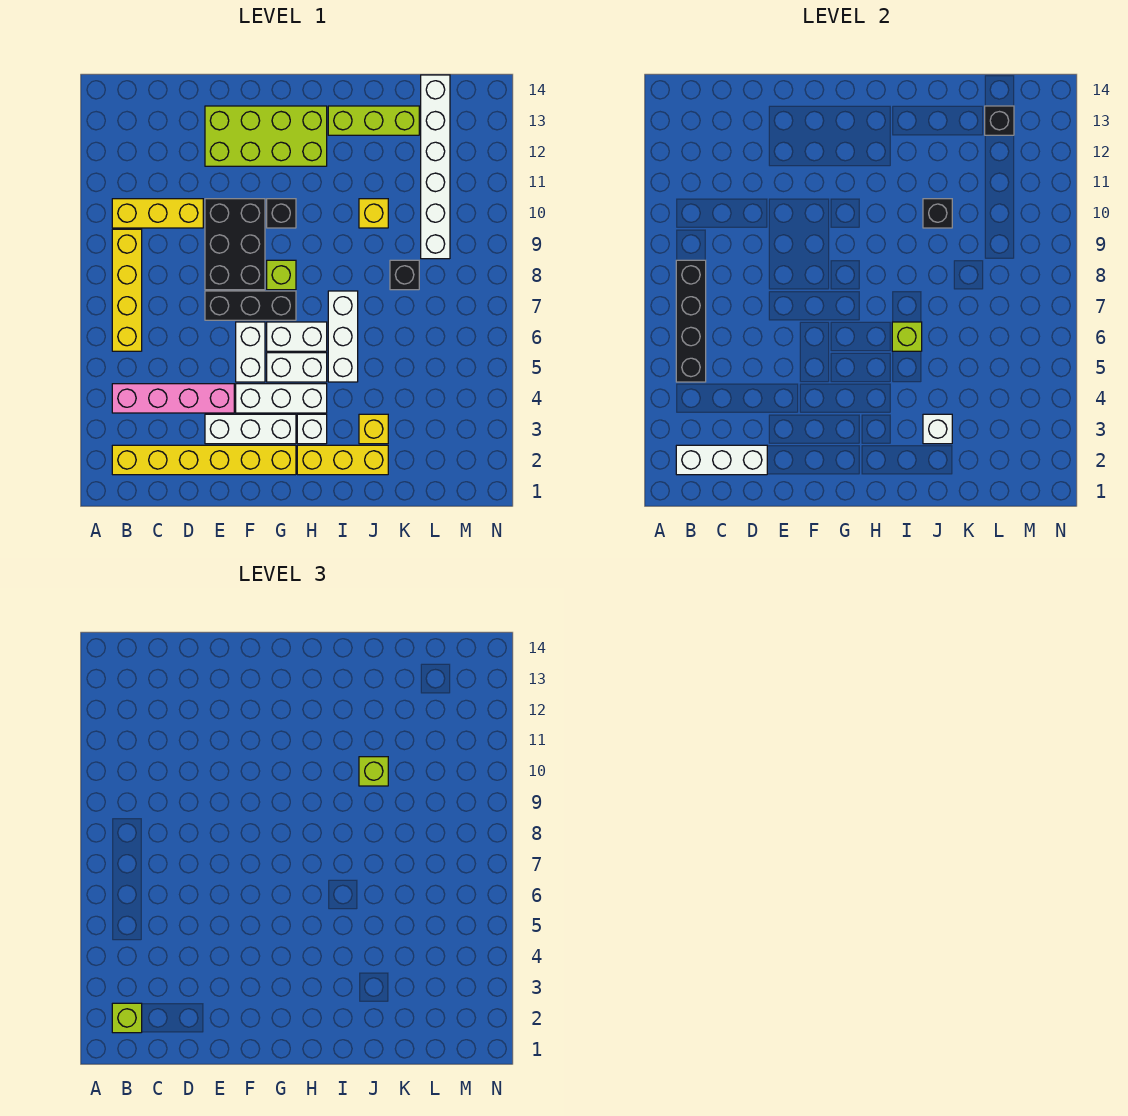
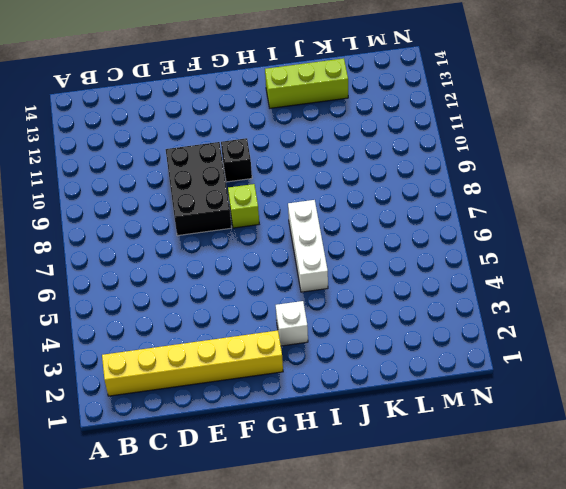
none -> pink brick B4:E4 level 1
none -> yellow brick B6:B9 level 1
none -> yellow brick B10:D10 level 1
none -> white brick E3:G3 level 1

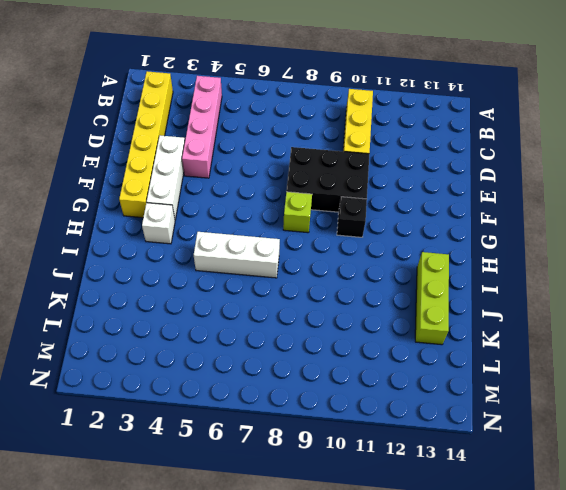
none -> yellow brick B6:B9 level 1
none -> black brick E7:G7 level 1
none -> lime brick E12:H13 level 1
none -> white brick F4:H4 level 1

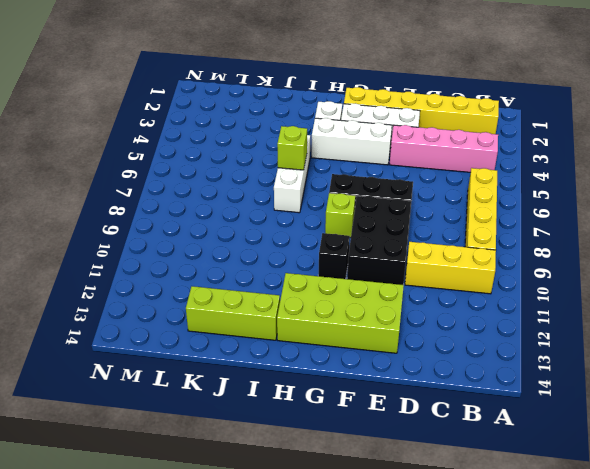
none -> white brick F5:F6 level 1
none -> white brick G5:H5 level 1
none -> white brick G6:H6 level 1
none -> yellow brick H2:J2 level 1

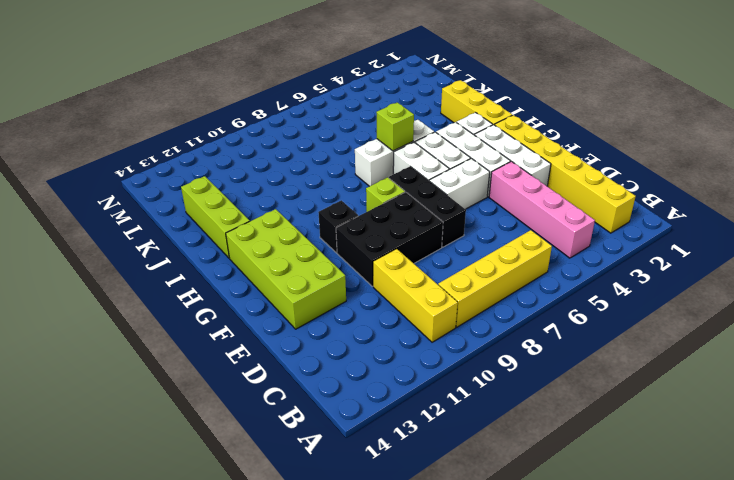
none -> yellow brick J3 level 1
none -> yellow brick J10 level 1
none -> black brick K8 level 1
none -> white brick L9:L14 level 1

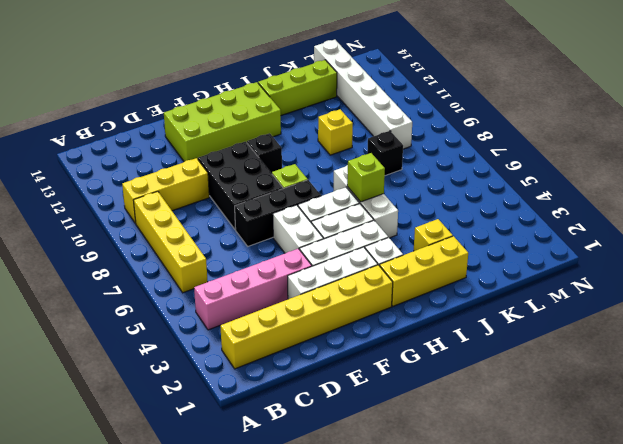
none -> white brick B2:D2 level 2
none -> black brick B5:B8 level 2
none -> white brick J3 level 2
none -> black brick J10 level 2

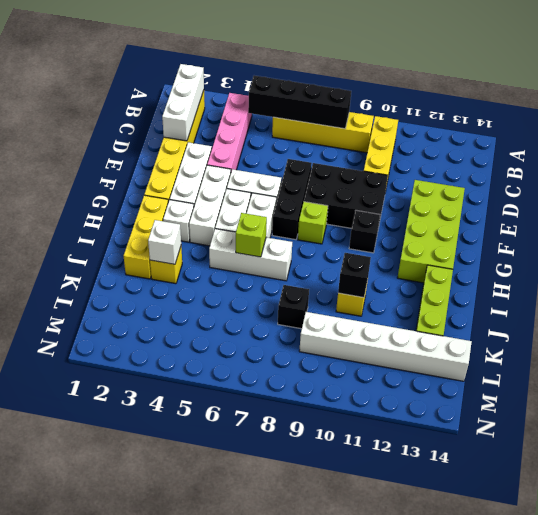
none -> black brick L13 level 2
none -> lime brick B2 level 3
none -> lime brick J10 level 3

